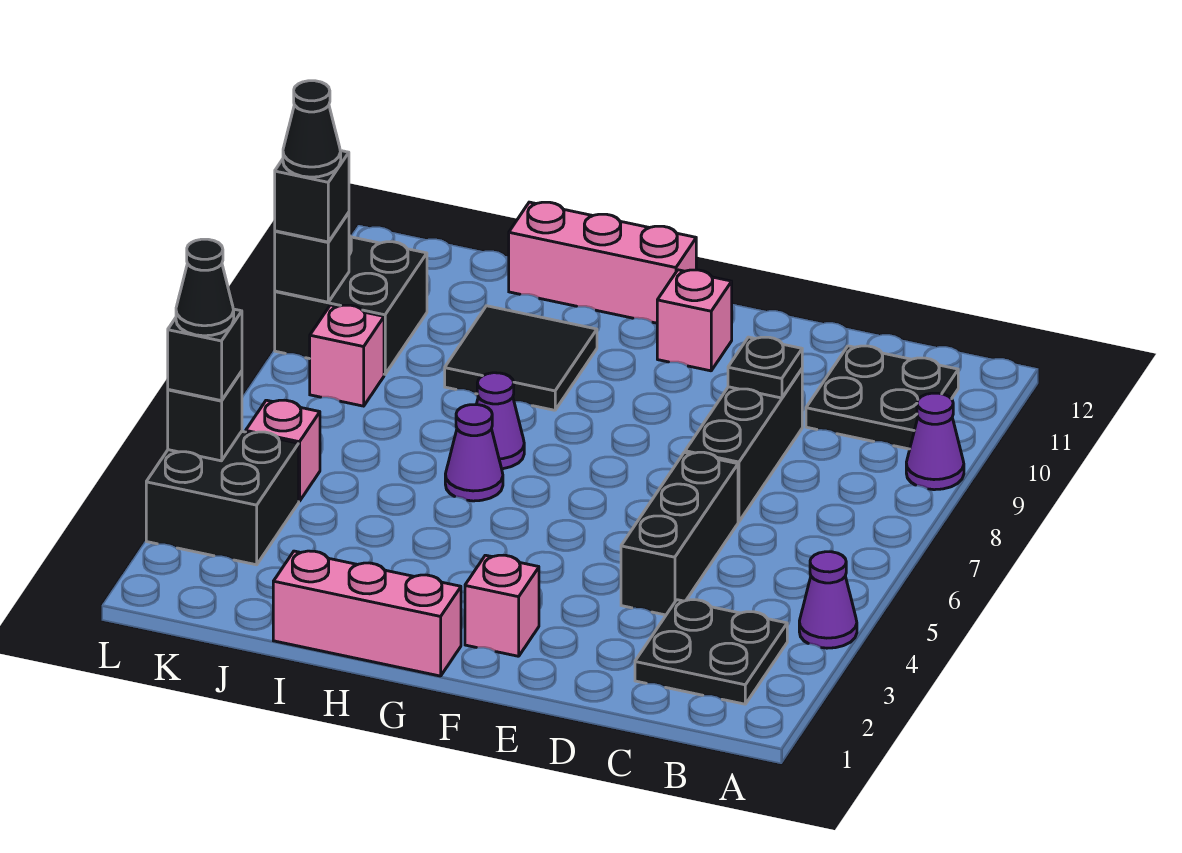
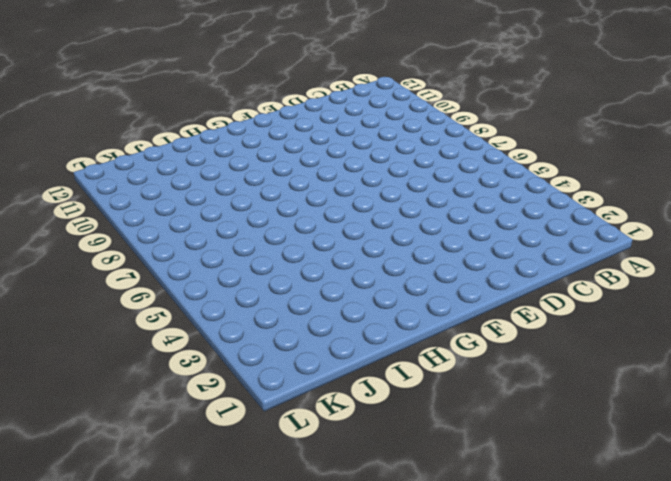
none -> purple cone A4 level 1
none -> purple cone A9 level 1
none -> black plate B2:C3 level 1

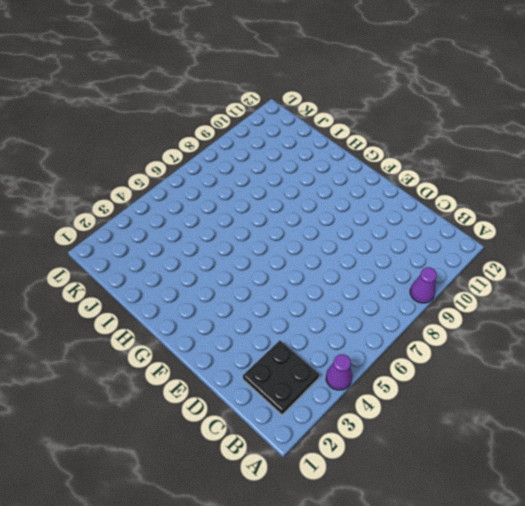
none -> black plate B10:C11 level 1
none -> black brick D4:D6 level 1
none -> black brick D7:D9 level 1

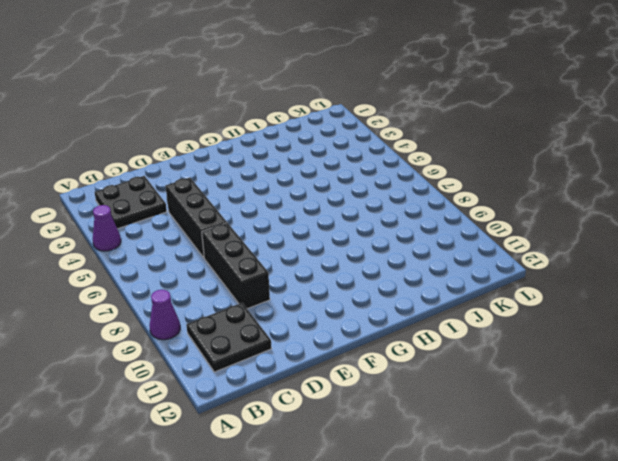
none -> pink brick F2 level 1
none -> pink brick F11 level 1
none -> pink brick G1:I1 level 1

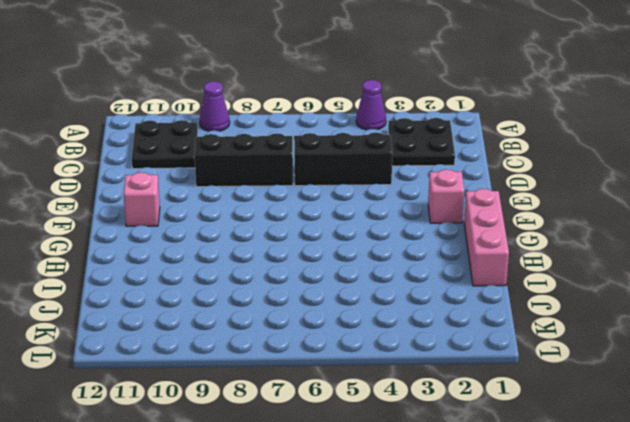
none -> pink brick G12:I12 level 1
none -> purple cone H6 level 1
none -> purple cone H7 level 1

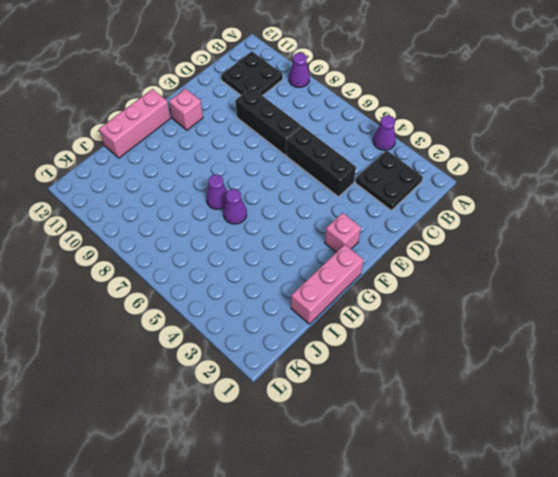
none -> black tile H9:I10 level 1
none -> black brick K3:L4 level 1
none -> pink brick K5 level 1

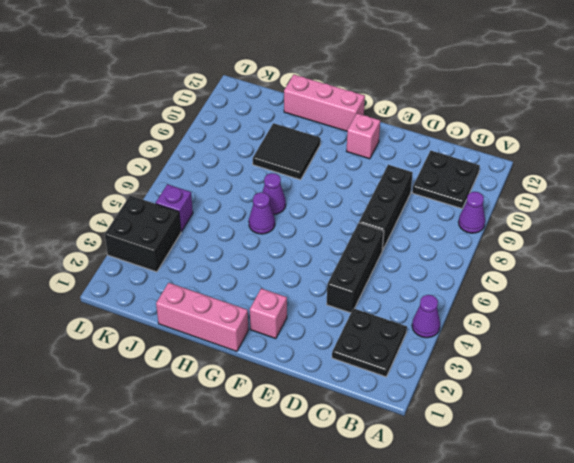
purple brick K5 level 1 -> pink brick K5 level 1
none -> pink brick K8 level 1
none -> black brick K9:L10 level 1
none -> black plate D9 level 2

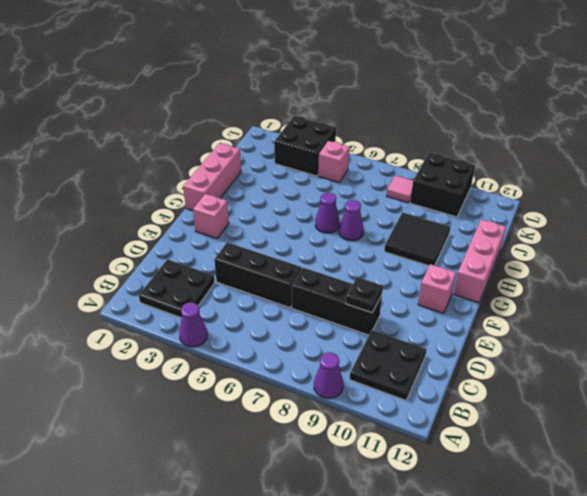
pink tile K8 level 1 -> pink brick K8 level 1
none -> black brick L4 level 2
none -> black brick L9 level 2
none -> black brick L4 level 3

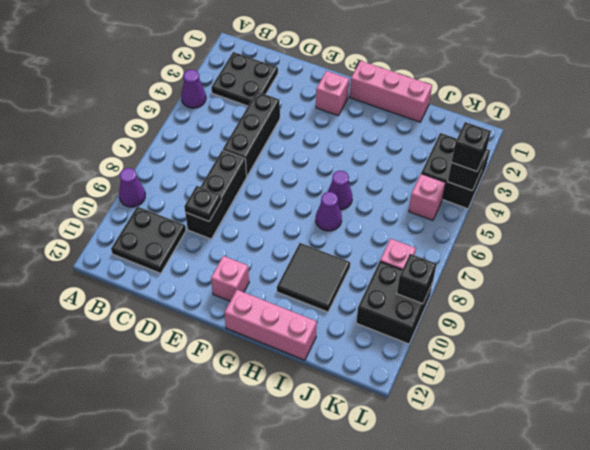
none -> black brick L9 level 3
none -> black cone L4 level 4
none -> black cone L9 level 4

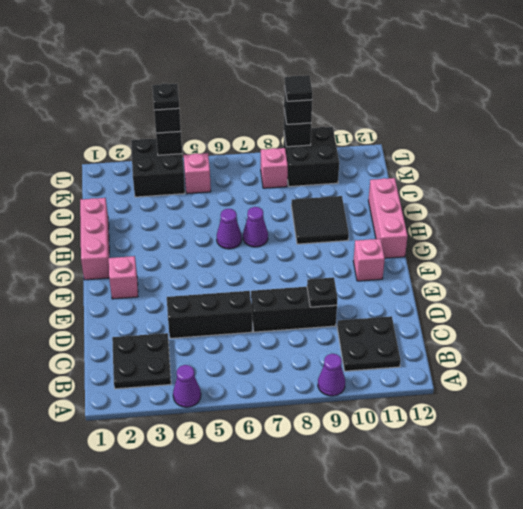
black plate L4 level 4 -> black cone L4 level 4
black tile L9 level 4 -> black cone L9 level 4

